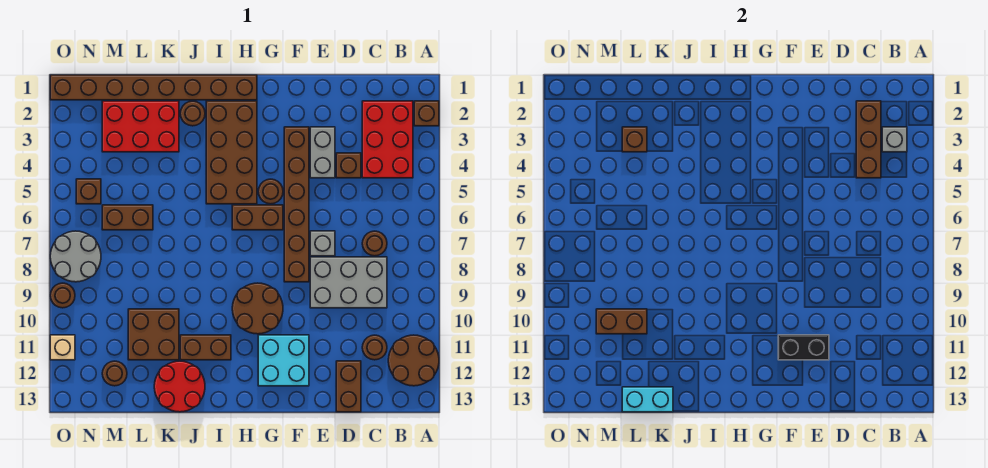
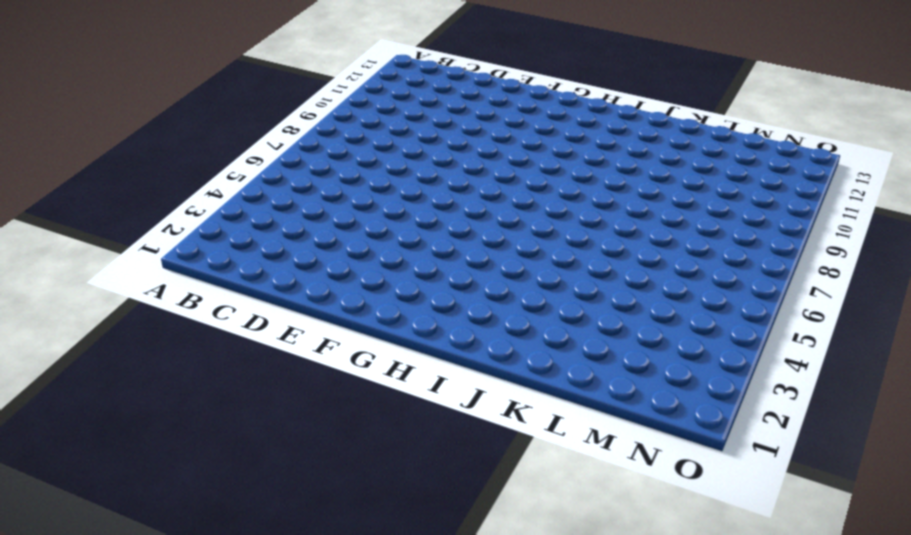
none -> brown brick A2 level 1
none -> brown round brick A11:B12 level 1
none -> red brick B2:C4 level 1
none -> brown round brick C7 level 1

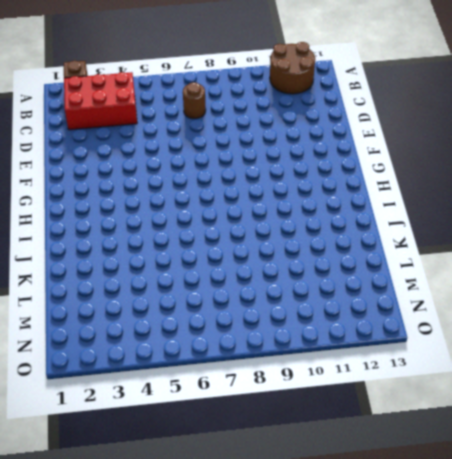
none -> grey brick C8:E9 level 1
none -> brown round brick C11 level 1
none -> brown brick D4 level 1
none -> brown brick D12:D13 level 1

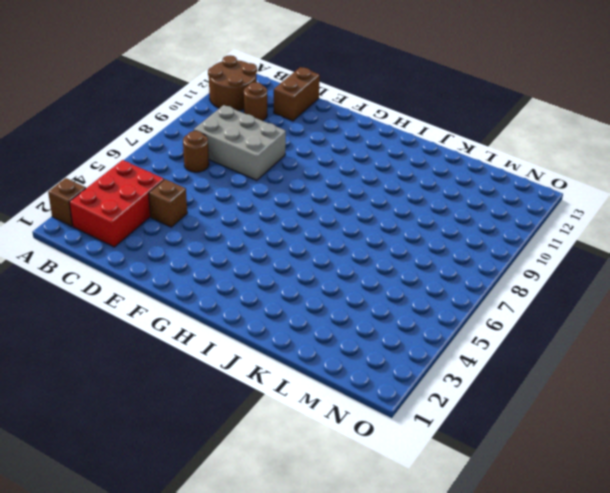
none -> grey brick E3:E4 level 1
none -> grey brick E7 level 1
none -> brown brick F3:F8 level 1
none -> cyan brick F11:G12 level 1

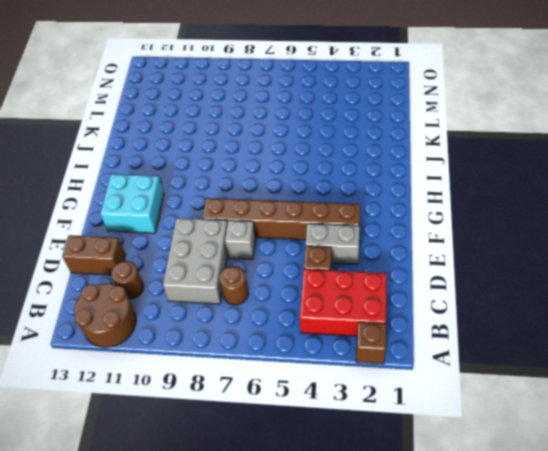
none -> brown round brick G5 level 1
none -> brown brick G6:H6 level 1
none -> brown round brick G9:H10 level 1
none -> brown brick H1:O1 level 1

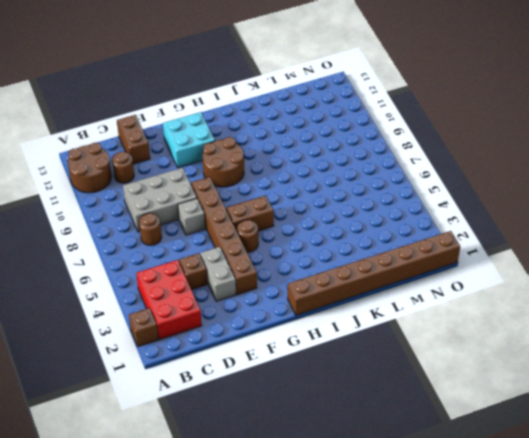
none -> brown brick H2:I5 level 1
none -> brown brick I11:J11 level 1
none -> brown round brick J2 level 1
none -> red round brick J12:K13 level 1

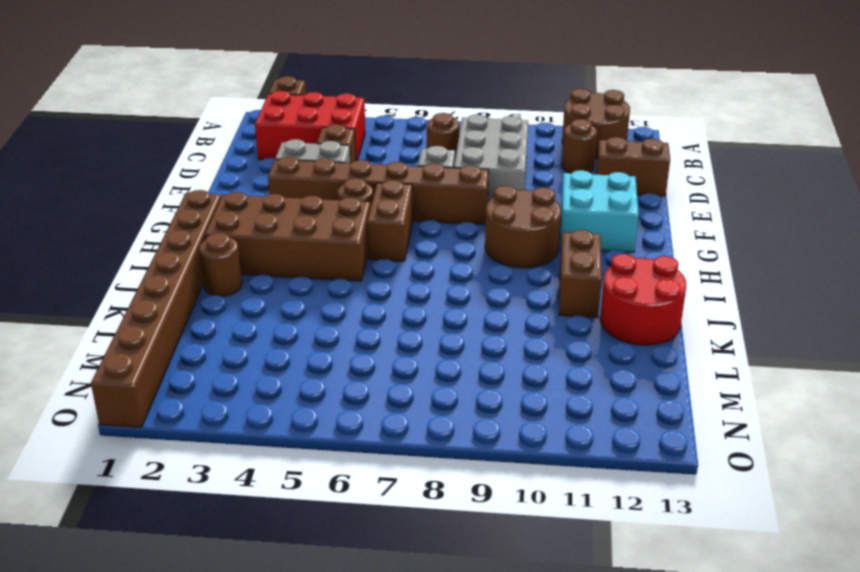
none -> red brick K2:M3 level 1
none -> brown brick K10:L11 level 1
none -> brown brick L6:M6 level 1
none -> brown round brick M12 level 1

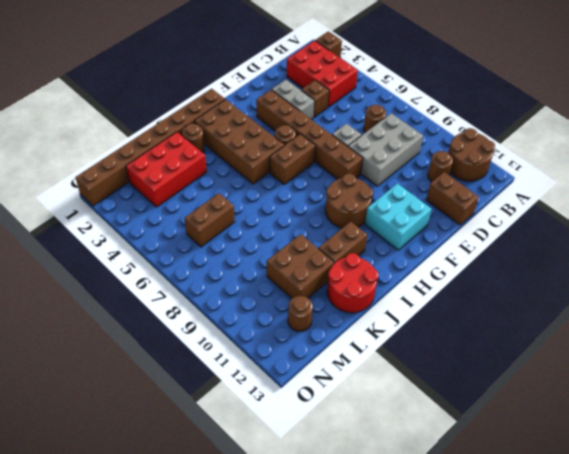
none -> brown brick N5 level 1
none -> grey round brick N7:O8 level 1
none -> brown round brick O9 level 1
none -> tan brick O11 level 1

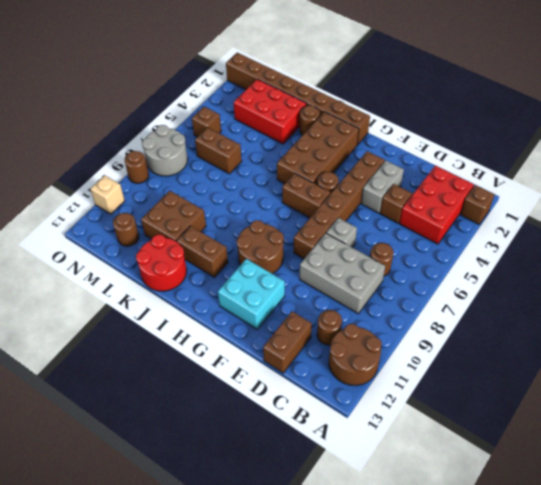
none -> grey brick B3 level 2
none -> brown brick C2:C4 level 2
none -> black brick E11:F11 level 2
none -> cyan brick K13:L13 level 2

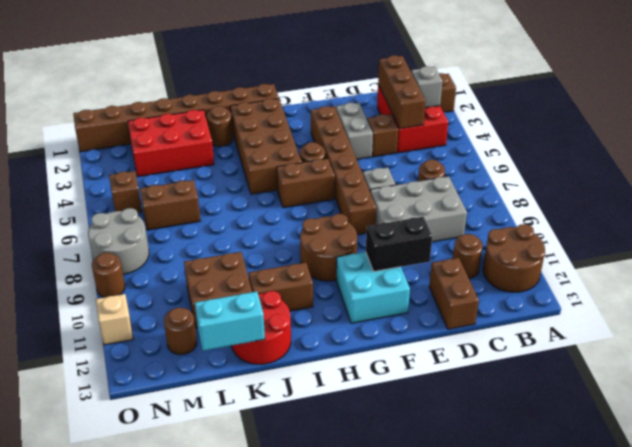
none -> brown brick L3 level 2
none -> brown brick L10:M10 level 2

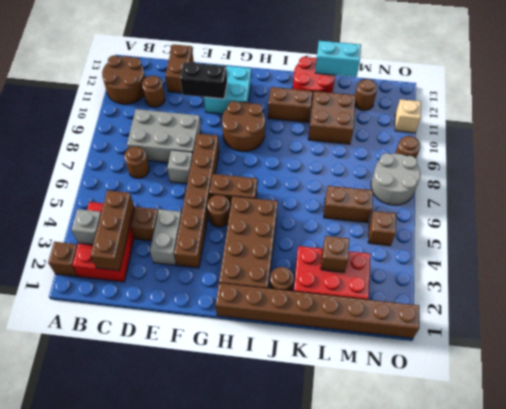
none -> brown brick L10:M10 level 2

